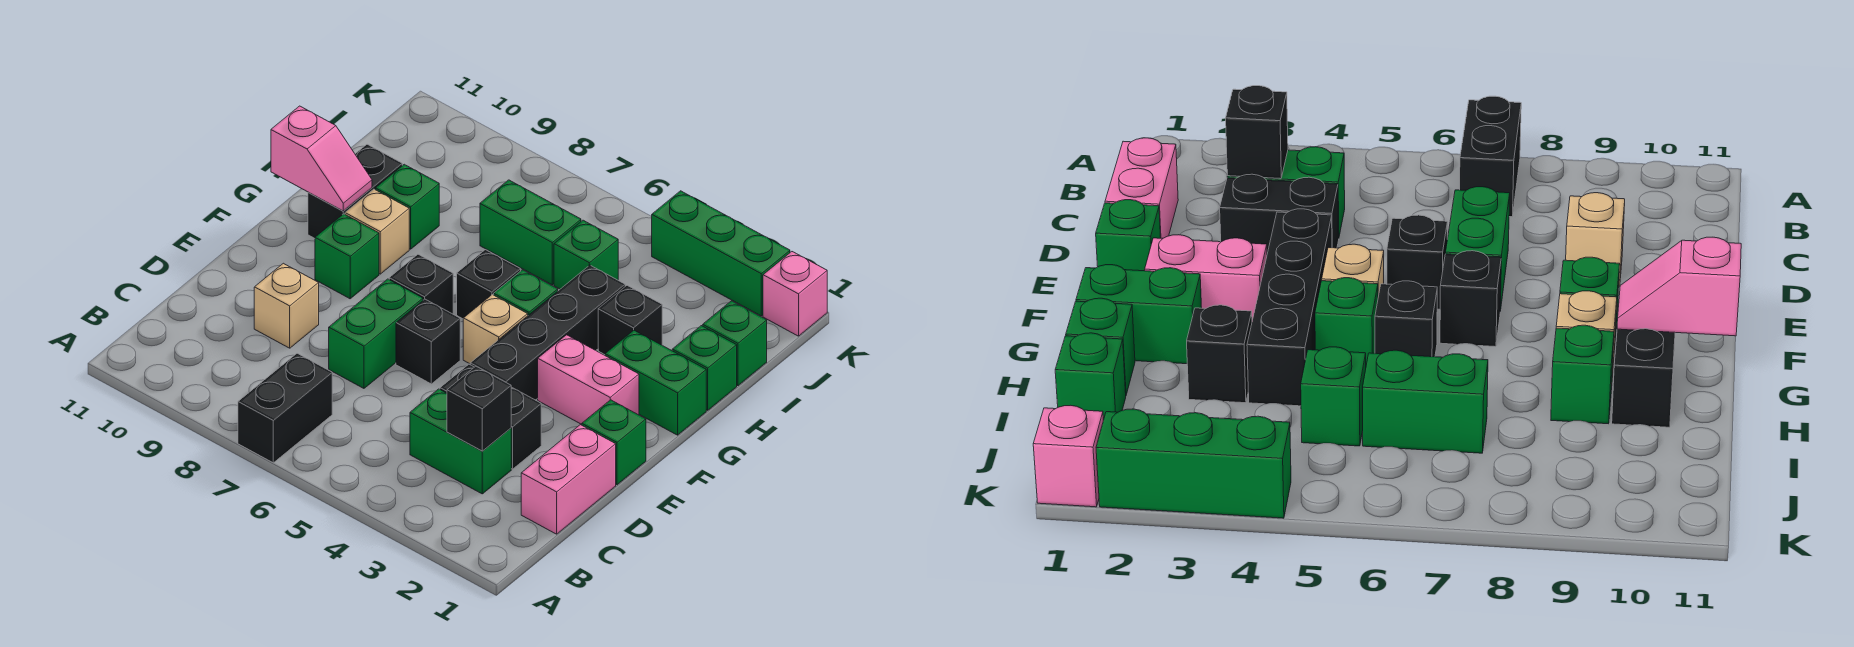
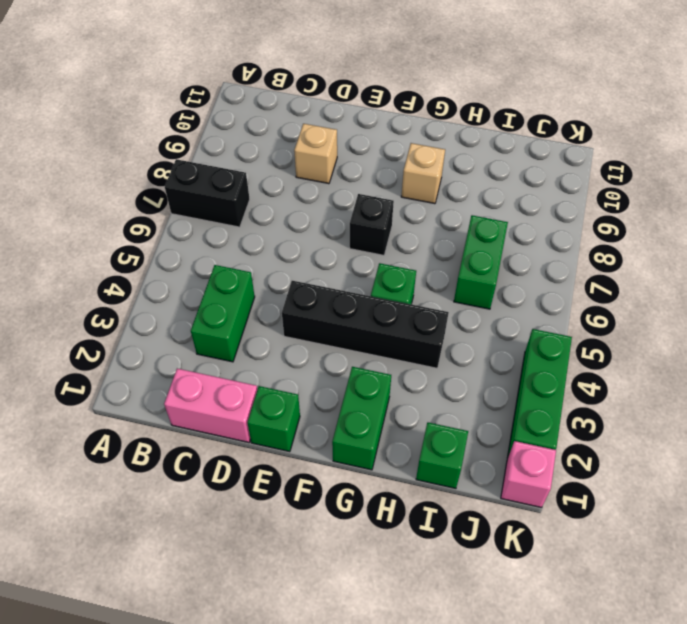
none -> black brick D3:D4 level 1
none -> green brick D7:E7 level 1
none -> black brick E6 level 1

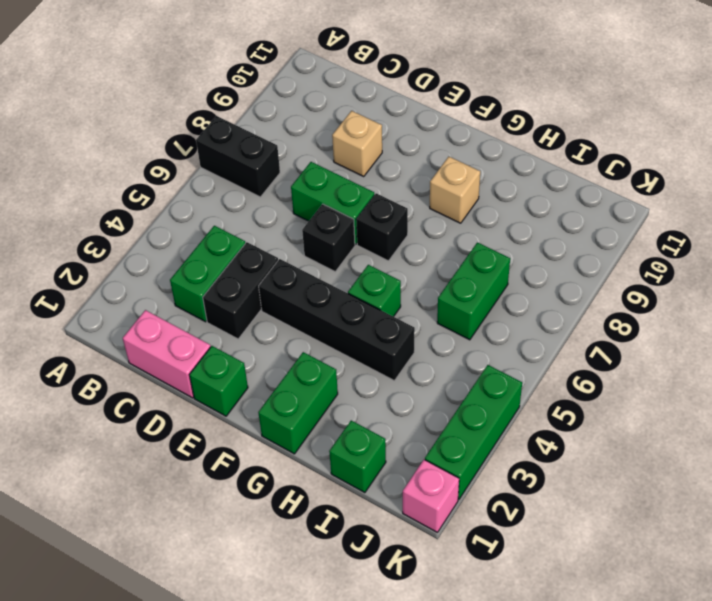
none -> pink brick F2:F3 level 1
none -> tan brick F5 level 1
none -> green brick F9 level 1

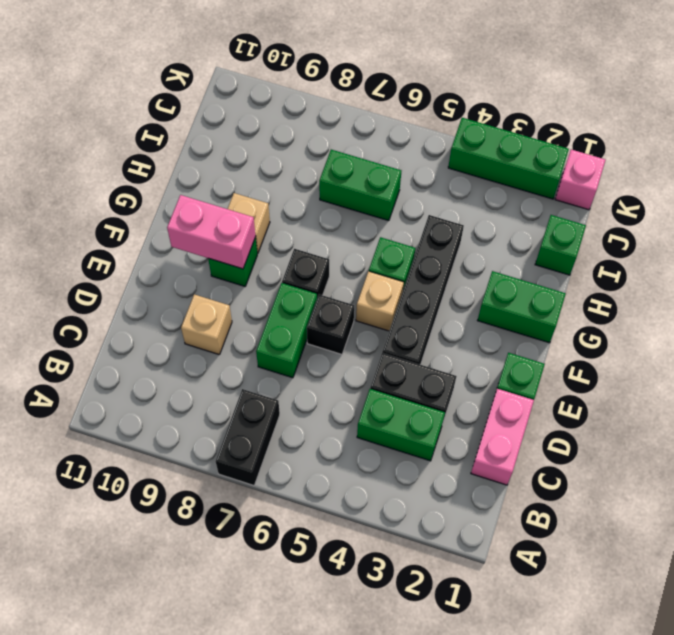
pink brick F9:F10 level 2 -> pink brick F2:F3 level 1
none -> black brick G6 level 1
none -> black brick G10:H10 level 1
none -> green brick H1 level 1

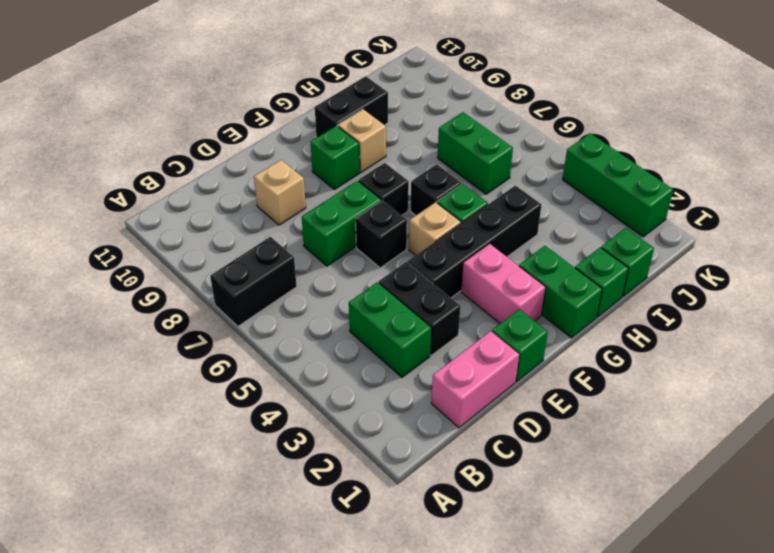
none -> black brick H3 level 1
none -> green brick H9 level 1
none -> green brick I5 level 1

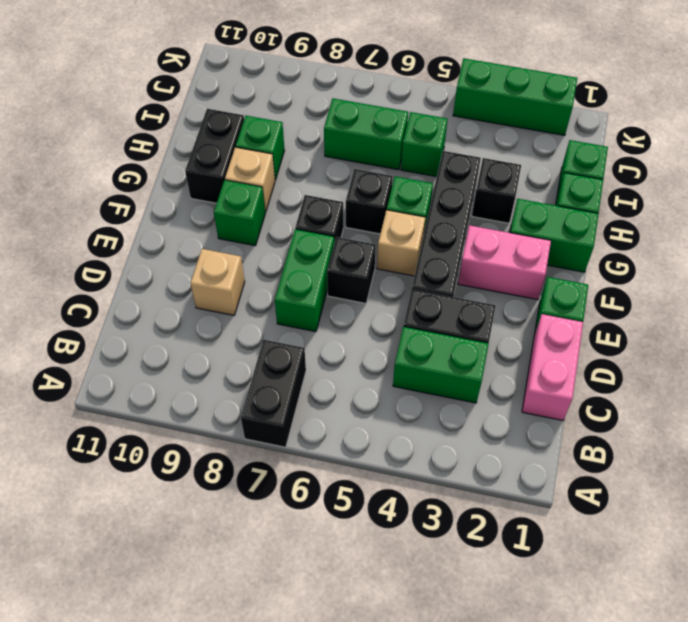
none -> pink brick K1 level 1
none -> black brick C3 level 2
none -> pink slope G10:G11 level 2 top 11

